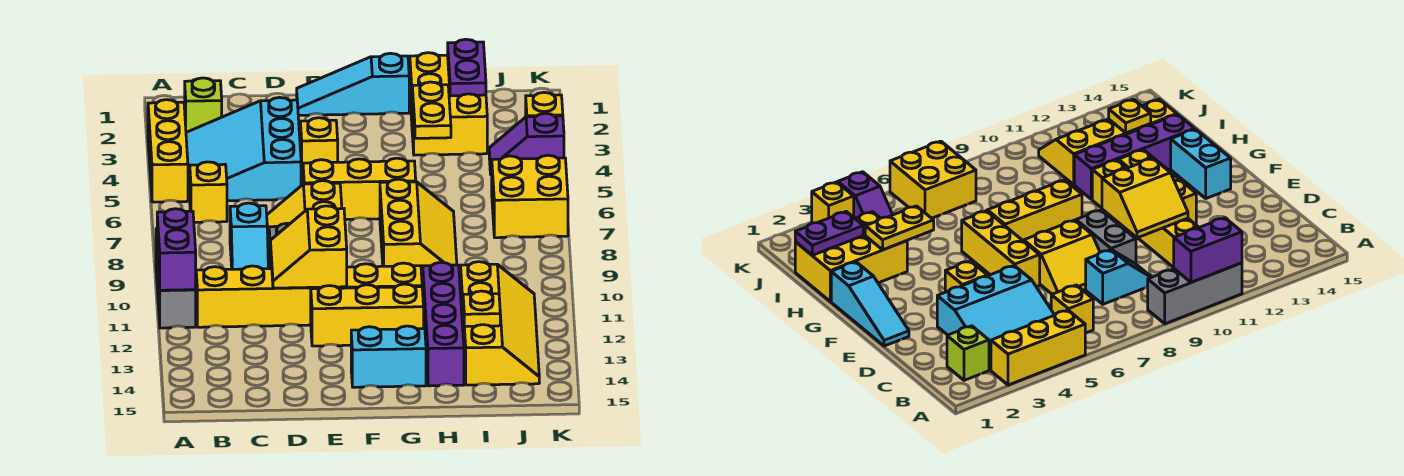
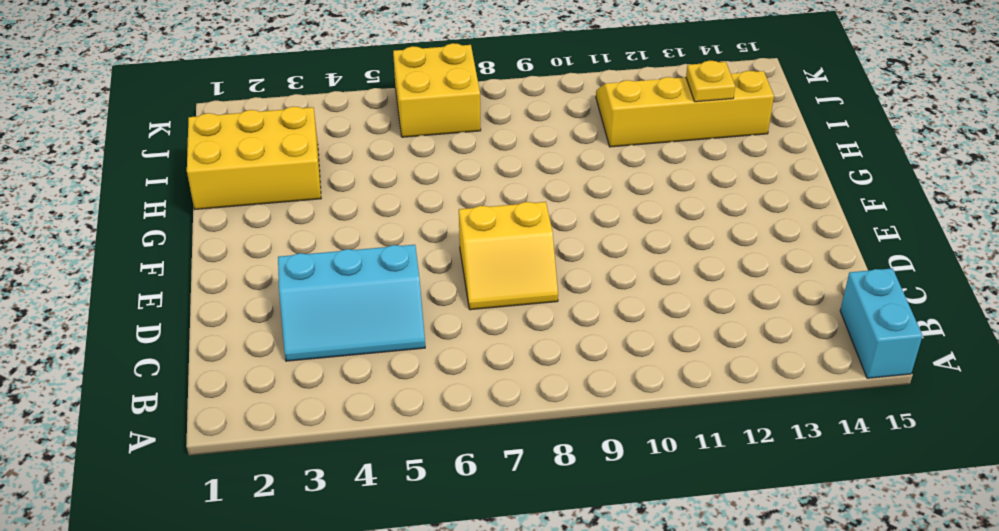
cyan brick A15:B15 level 1 -> cyan brick F14:G14 level 1
cyan slope C3:D5 level 1 top D -> cyan slope B3:D5 level 1 top D
none -> yellow brick A3:A5 level 1
none -> grey brick A9:A11 level 1
none -> lime brick B2 level 1

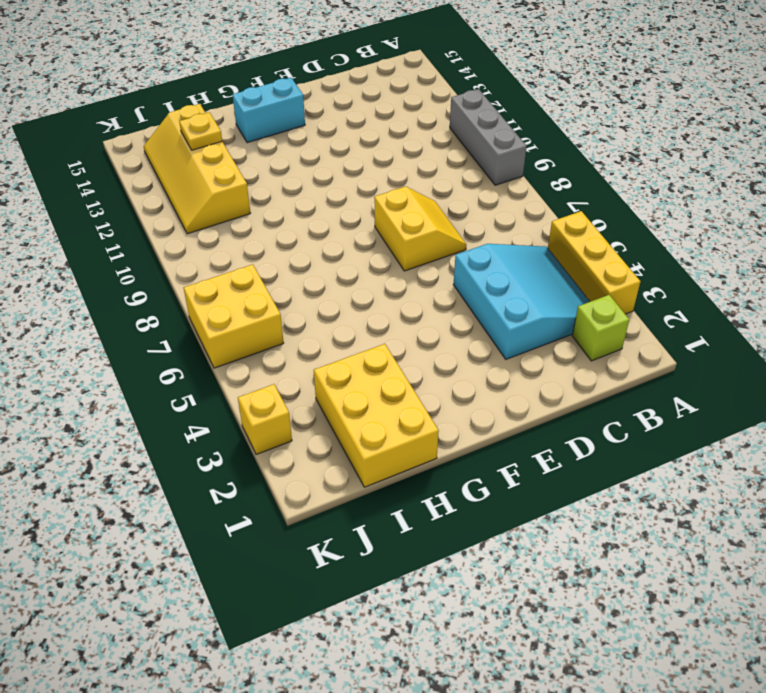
none -> yellow brick B6 level 1
none -> yellow brick B11:G11 level 1
none -> cyan slope C8:C9 level 1 top 8

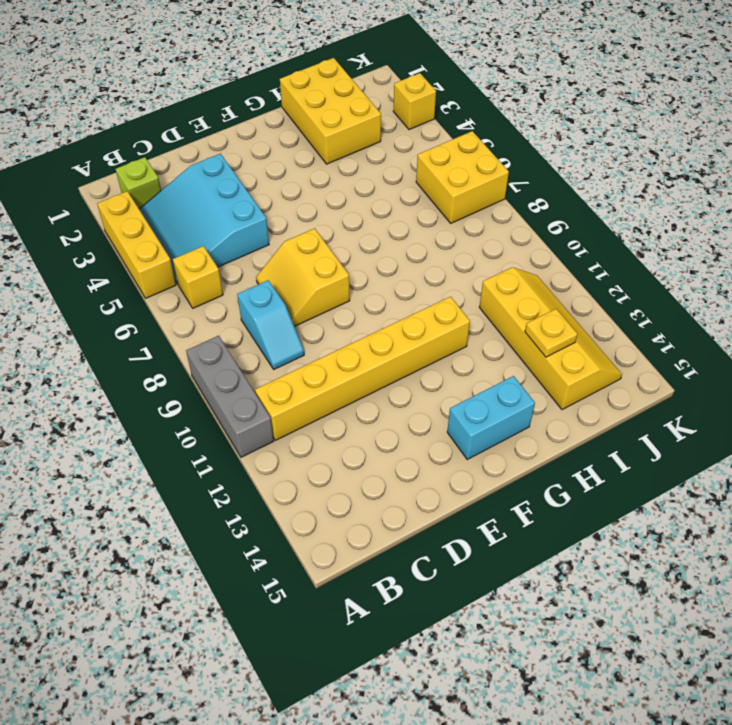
none -> grey brick D9:E9 level 1
none -> cyan slope E1:G1 level 1 top G
none -> yellow brick E4 level 1

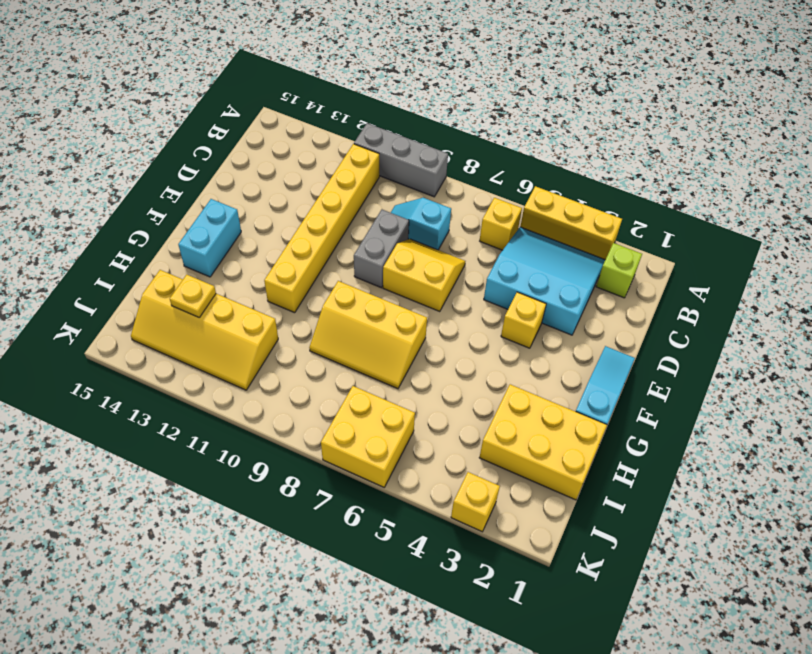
none -> yellow brick E6:G6 level 1
none -> yellow brick E12:G12 level 1
none -> purple brick H11:H14 level 1

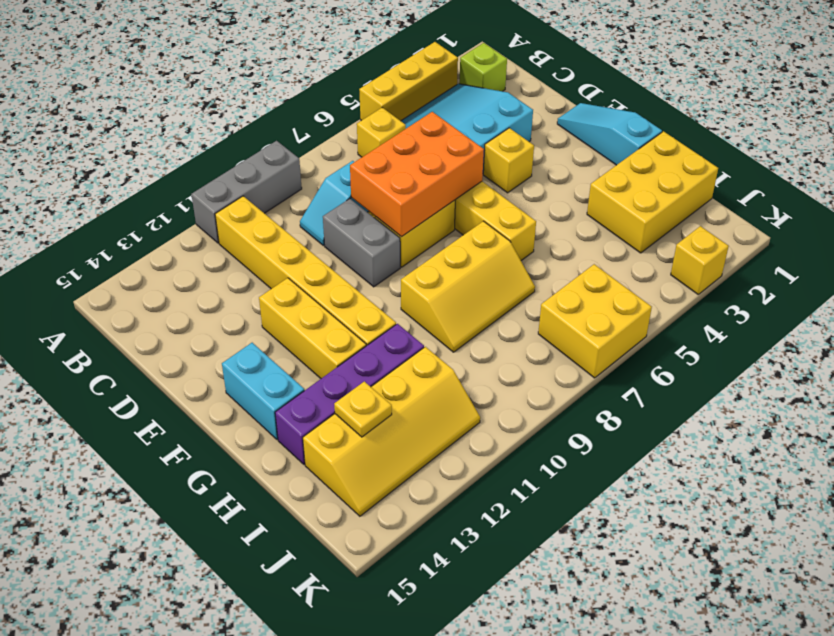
orange brick D6:E8 level 2 -> none
none -> purple slope J4:K4 level 1 top K
none -> purple brick A10:A11 level 2
none -> yellow slope D10:E11 level 2 top E

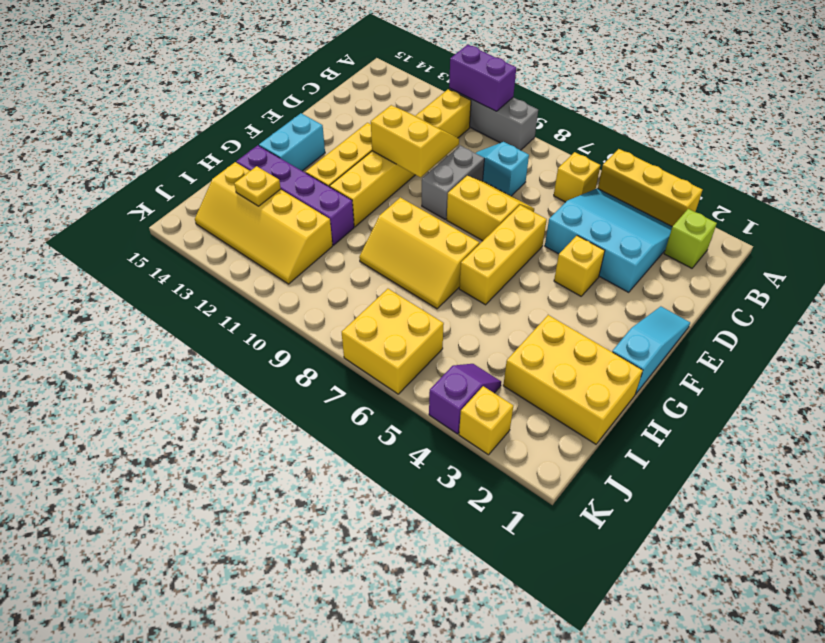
none -> yellow plate H3:H4 level 2
none -> purple plate I1:I2 level 2

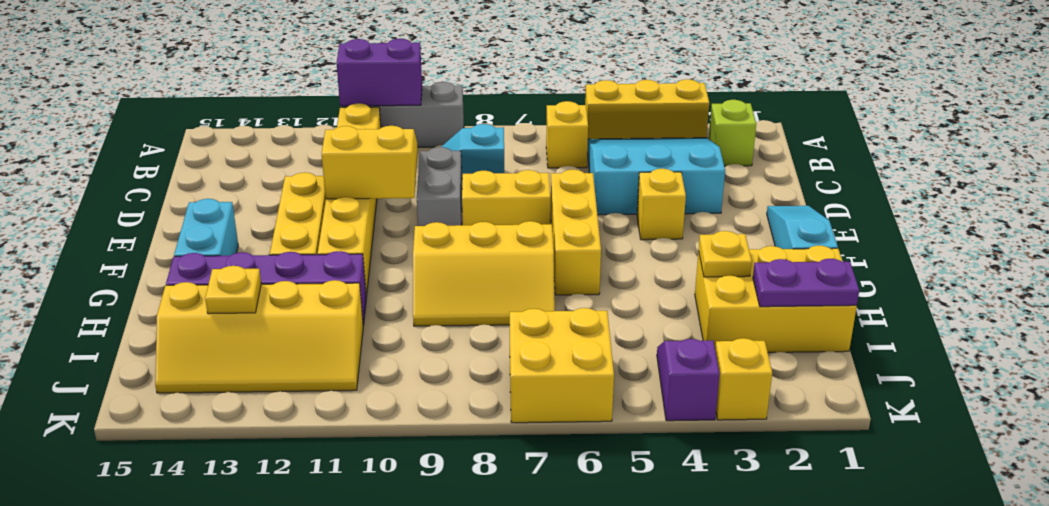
yellow plate H3 level 2 -> yellow plate H3:H4 level 2

